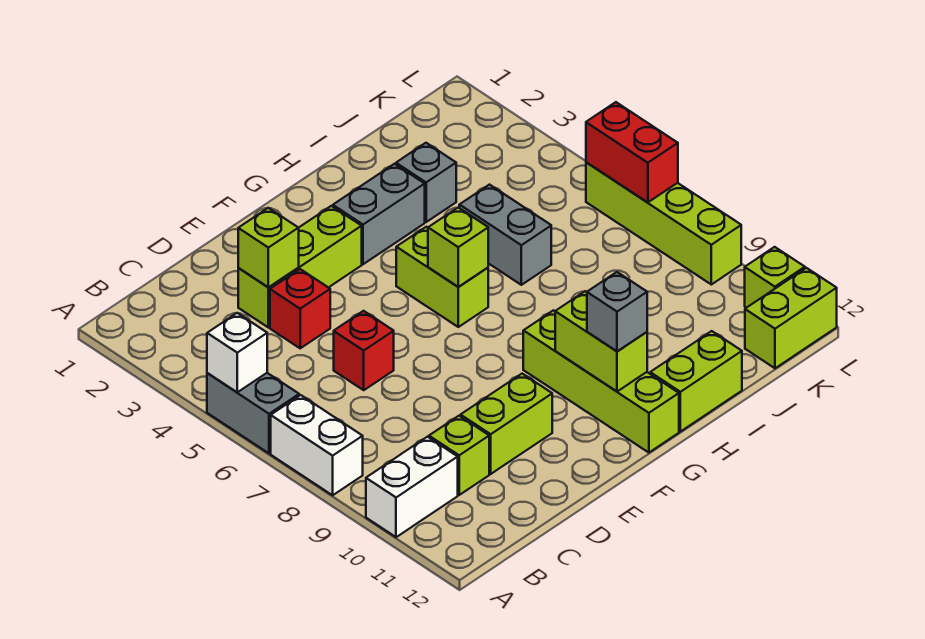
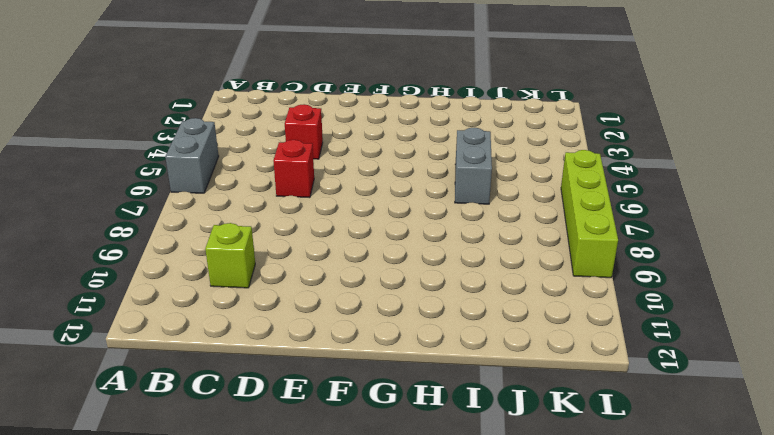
none -> white brick A7:A8 level 1
none -> white brick A10:B10 level 1
none -> lime brick D3:F3 level 1

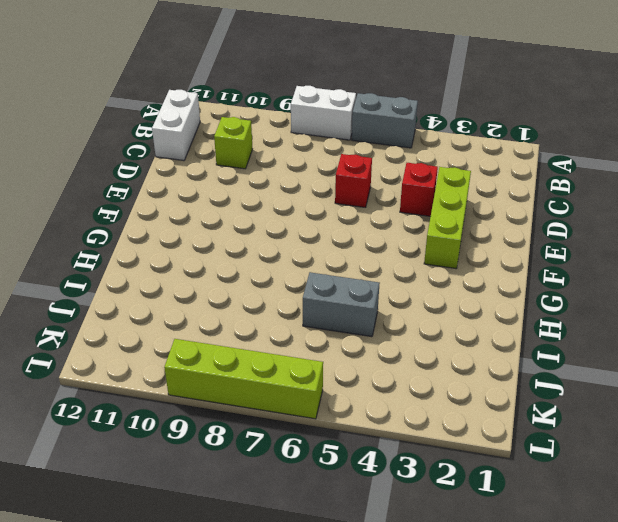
white brick B12:C12 level 1 -> white brick A10:B10 level 1
none -> lime brick D10:E10 level 1
none -> grey brick G3:H3 level 1
none -> lime brick G5:G6 level 1

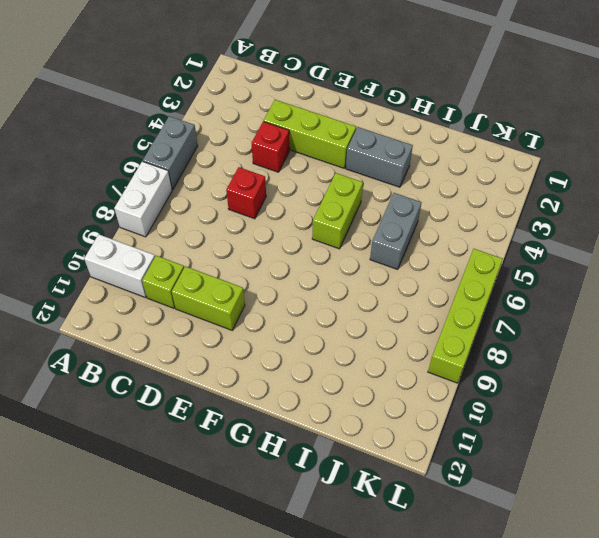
none -> lime brick G9:G12 level 1
none -> lime brick H12:I12 level 1
none -> grey brick I3 level 1

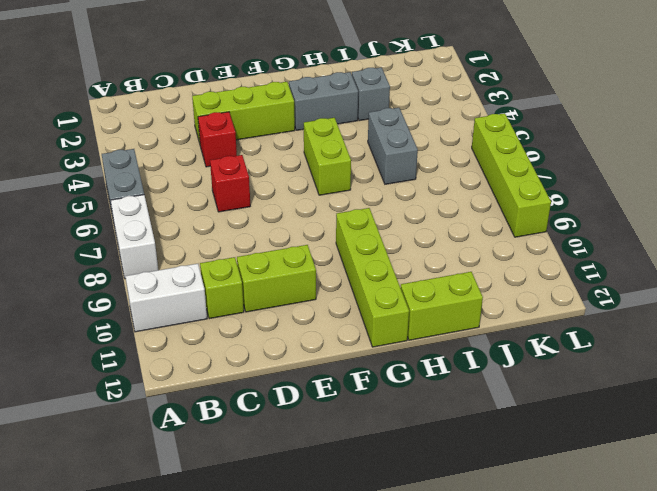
none -> lime brick K12:L12 level 1
none -> lime brick L11 level 1
none -> white brick A5 level 2

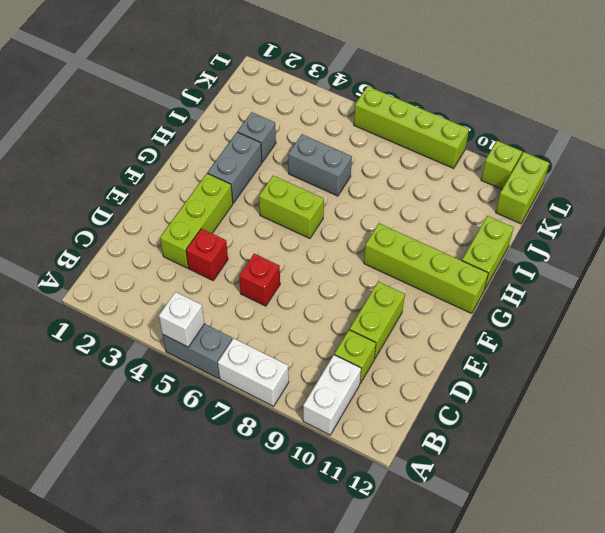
none -> lime brick D3 level 2
none -> lime brick G6 level 2
none -> lime brick G10:G11 level 2

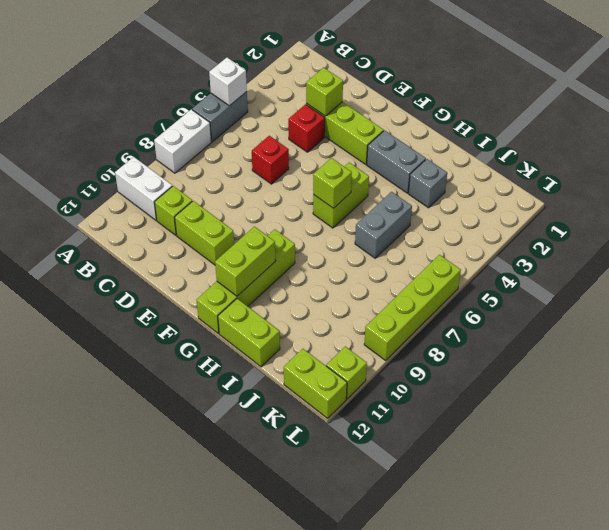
none -> red brick L6:L7 level 2
none -> grey brick G11 level 3

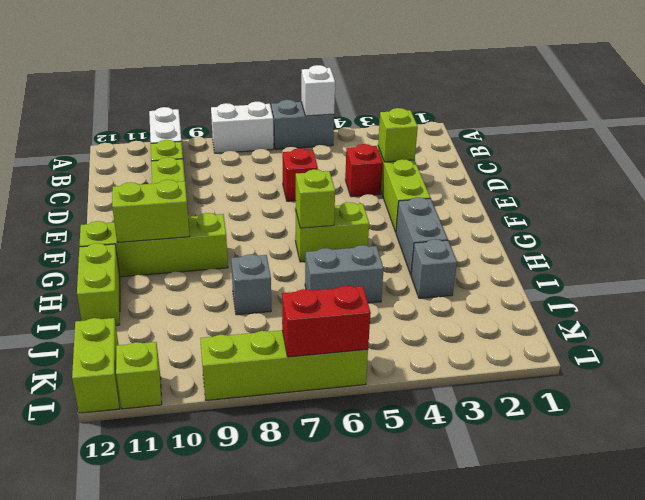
grey brick I8 level 1 -> grey brick G11 level 3

